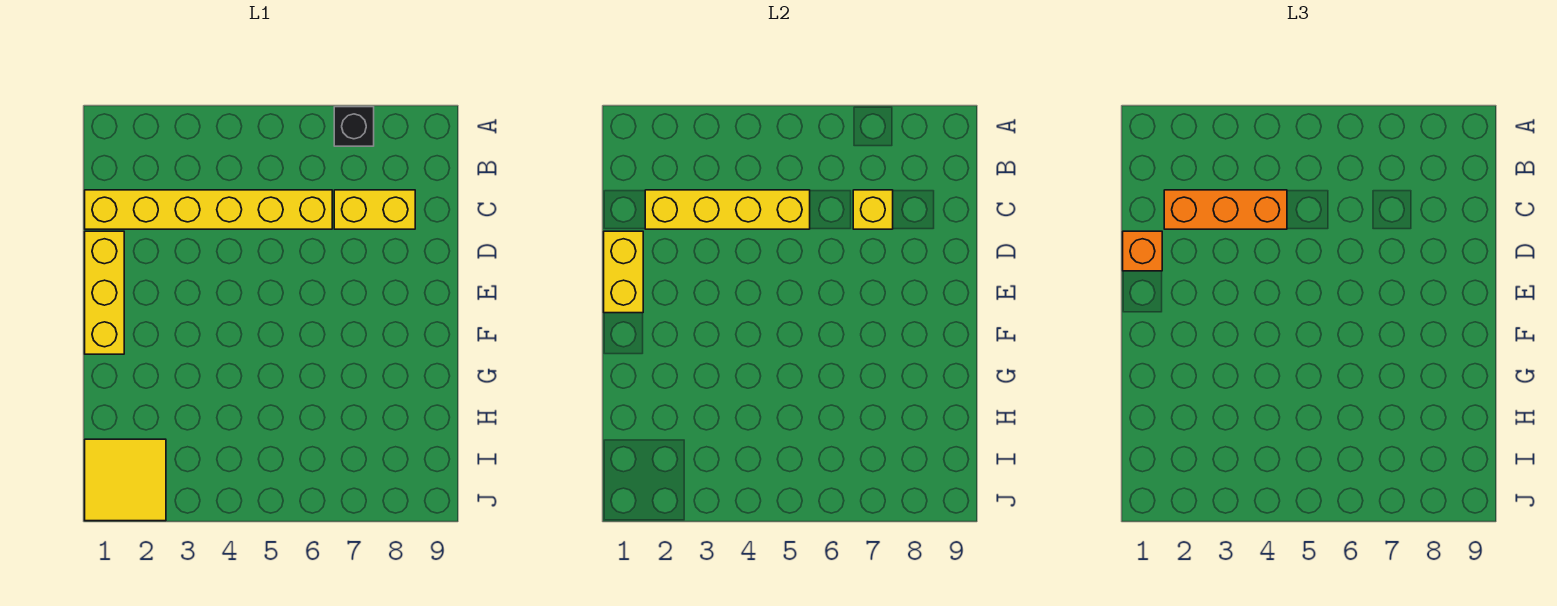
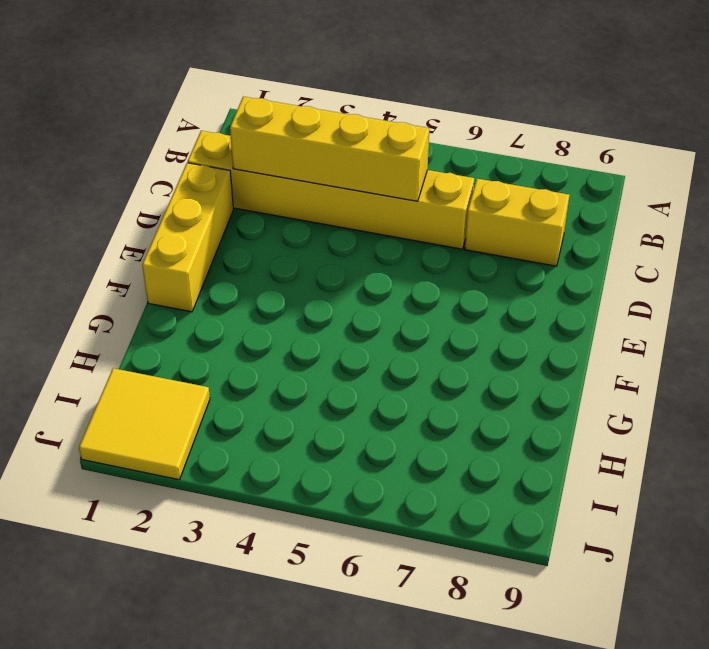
none -> black brick A7 level 1
none -> yellow brick C7 level 2

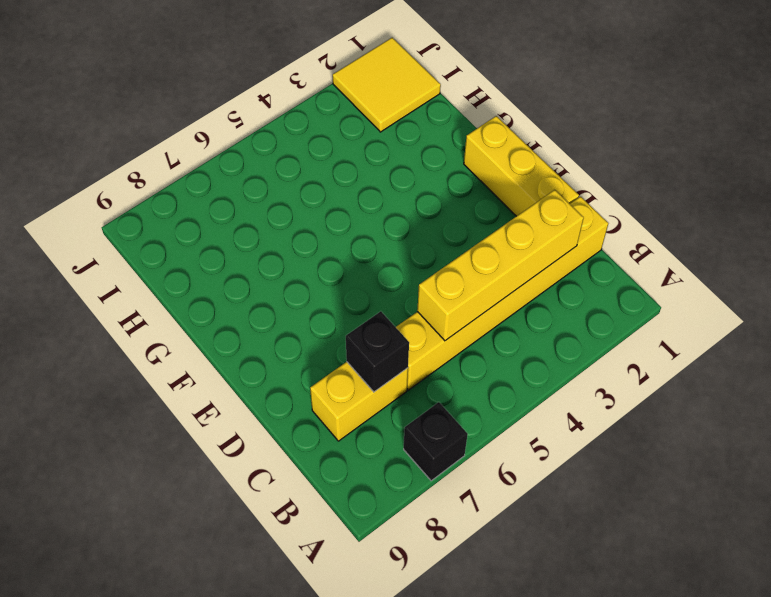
black brick C7 level 2 -> yellow brick C7 level 2
none -> yellow brick D1:E1 level 2
none -> orange brick C2:C4 level 3

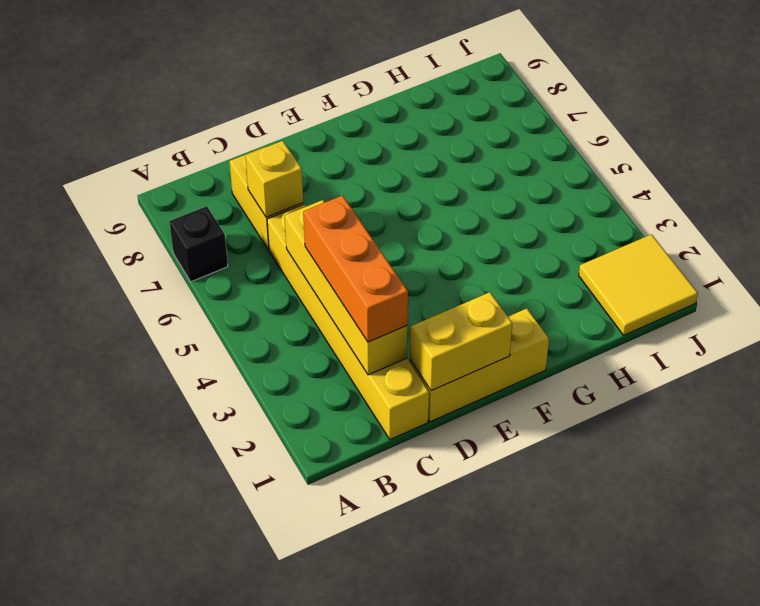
none -> orange brick D1 level 3

